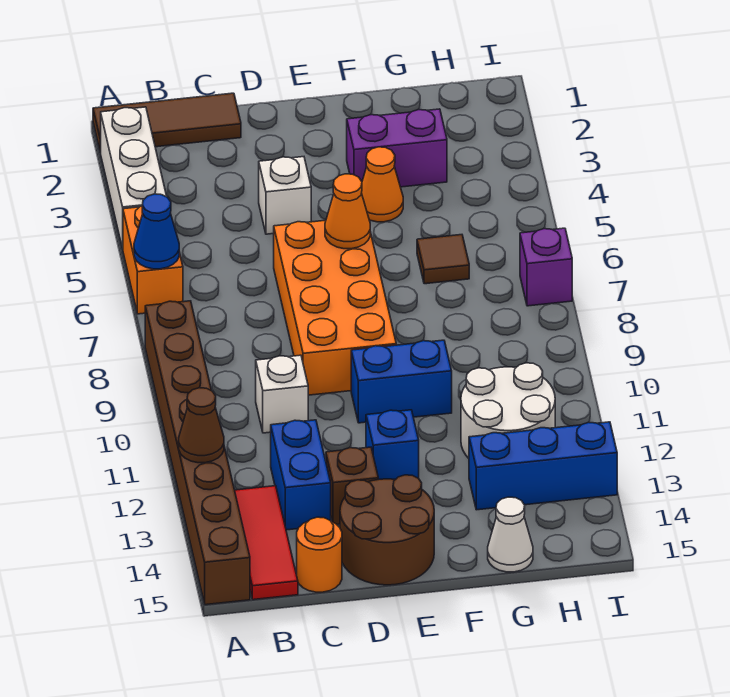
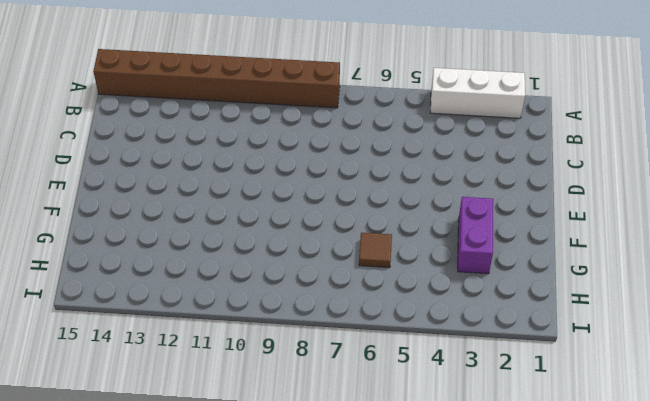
none -> brown tile A1:C1 level 1
none -> orange brick A5:A6 level 1
none -> red tile B13:B15 level 1

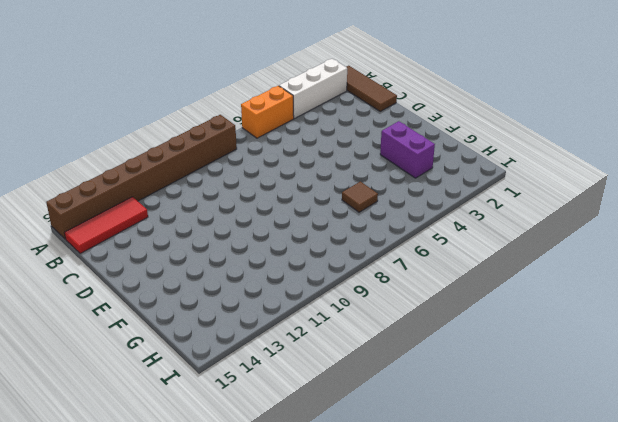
none -> white brick C10 level 1
none -> blue brick C12:C13 level 1
none -> orange round brick C15 level 1

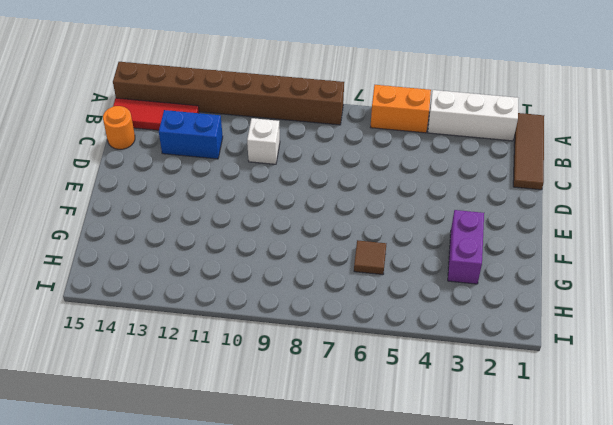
none -> white brick D4 level 1
none -> orange brick D6:E9 level 1
none -> brown brick D13 level 1

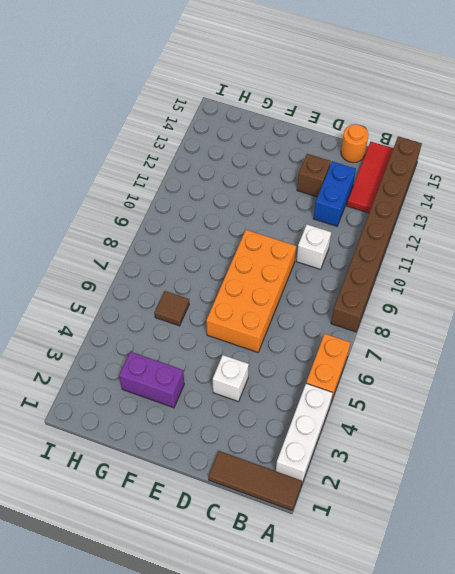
none -> brown round brick D14:E15 level 1
none -> blue brick E10:F10 level 1
none -> blue brick E12 level 1

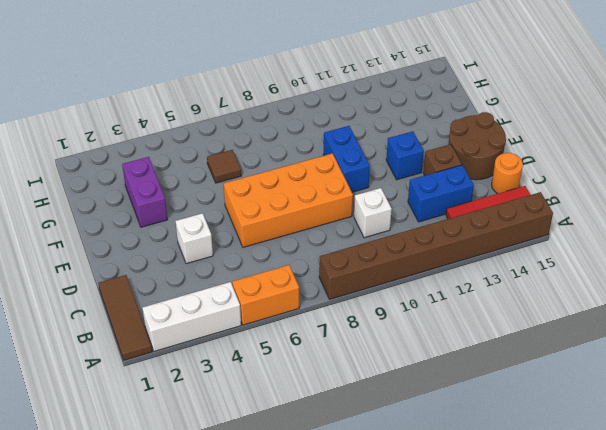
none -> orange cone F4 level 1
none -> white round brick G11:H12 level 1
none -> blue brick G13:I13 level 1

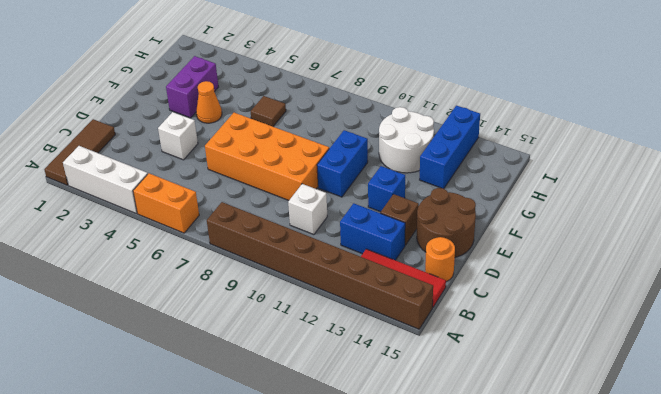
none -> white cone G15 level 1
none -> purple brick I7 level 1
none -> blue cone A6 level 2

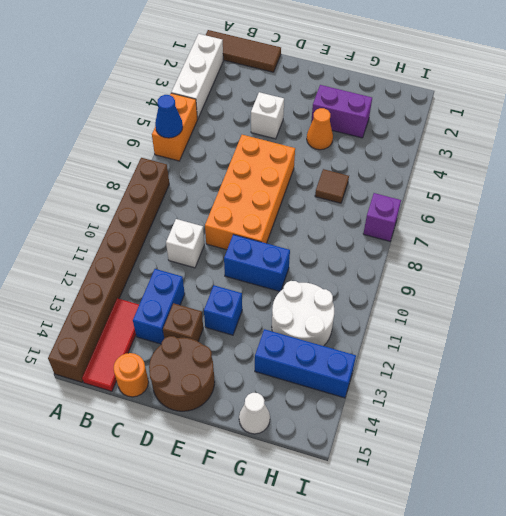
none -> brown cone A12 level 2
none -> orange cone E6 level 2

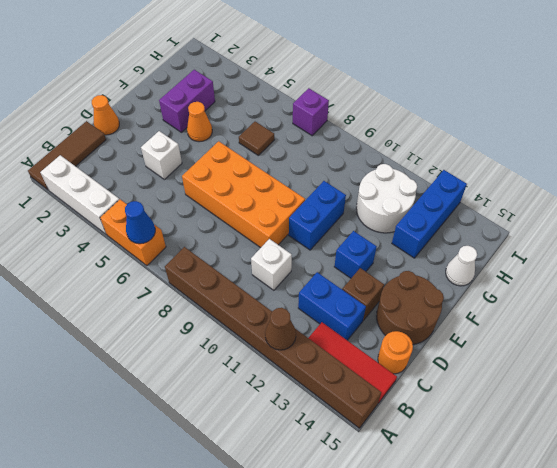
orange cone D1 level 1 -> orange cone E6 level 2

